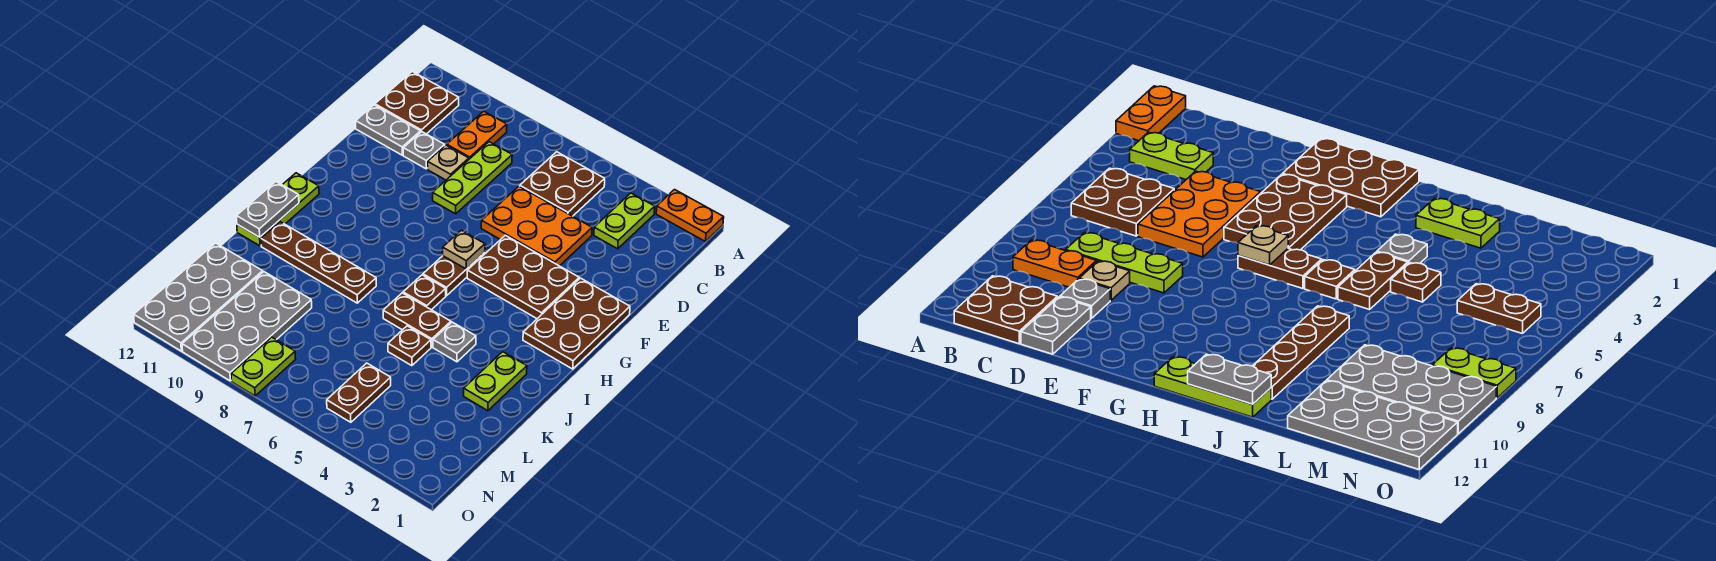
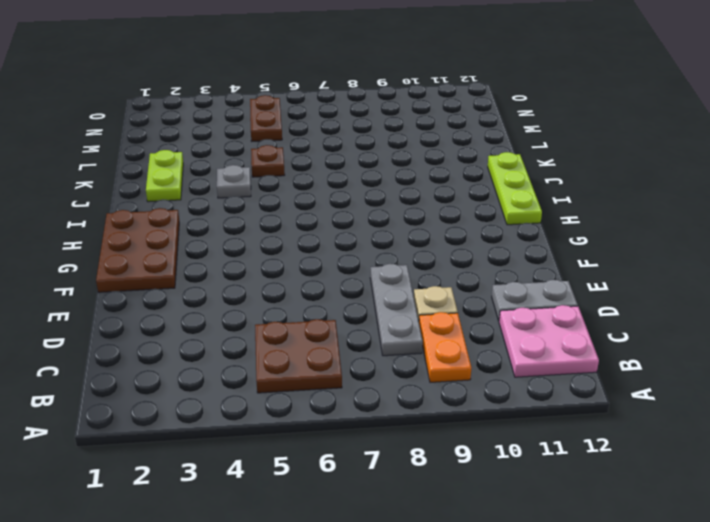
pink plate B11:C12 level 1 -> brown plate B11:C12 level 1
grey plate C8:E8 level 1 -> lime plate C8:E8 level 1
none -> orange plate A1:A2 level 1
none -> lime plate B3:C3 level 1
none -> orange plate D4:E6 level 1

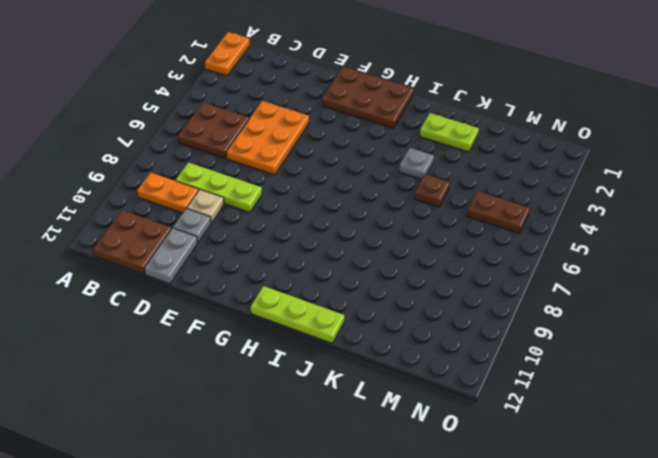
none -> lime plate B3:C3 level 1
none -> brown plate F3:G5 level 1
none -> brown plate G6:H6 level 1

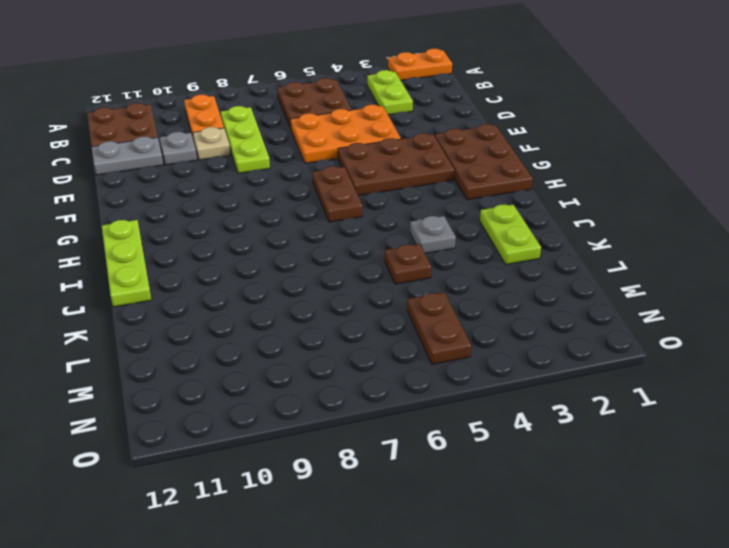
none -> brown plate I6 level 1
none -> brown plate J5:J6 level 1
none -> brown plate J8:J11 level 1

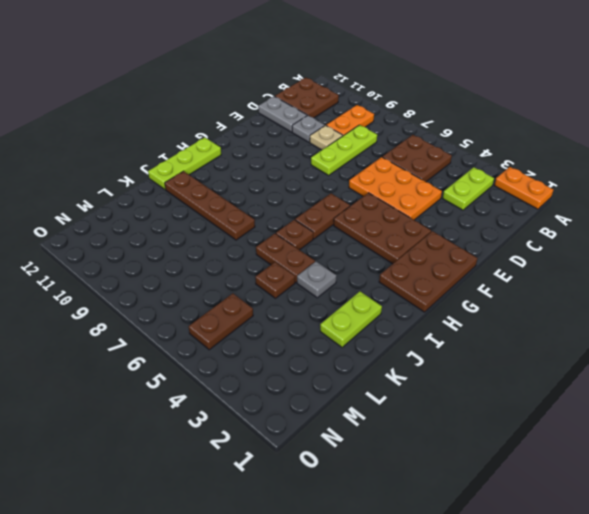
none -> grey plate L9:O10 level 1
none -> grey plate L11:O12 level 1
none -> lime plate N8:O8 level 1

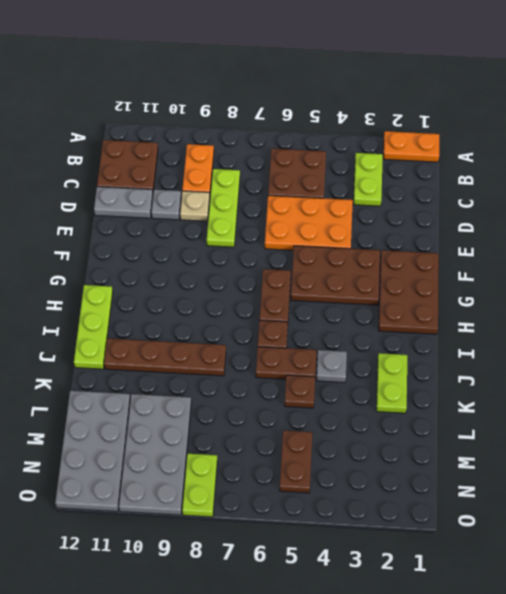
none -> tan plate G6 level 2
none -> grey plate I12:J12 level 2

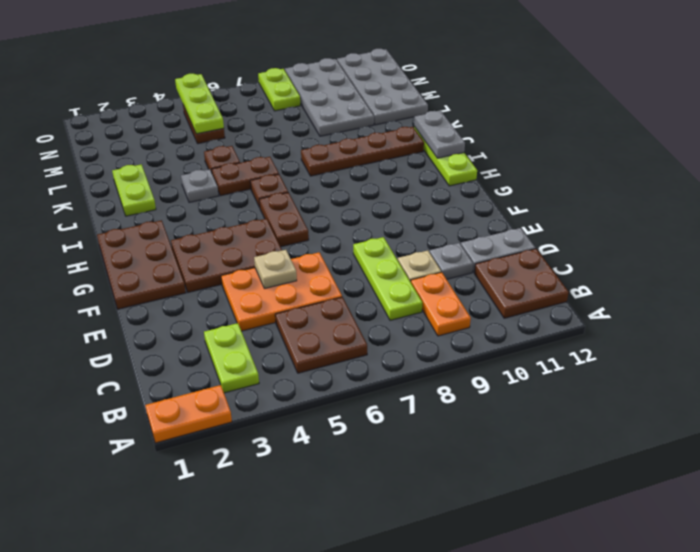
tan plate E5 level 2 -> tan plate G6 level 2
lime plate M5:O5 level 2 -> none

